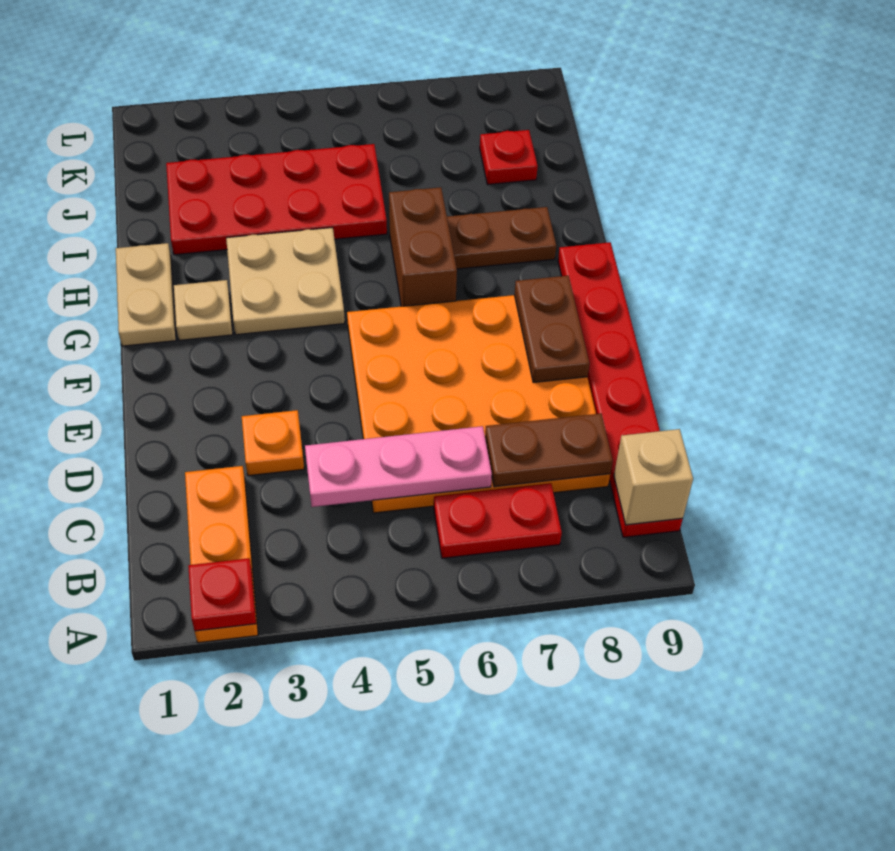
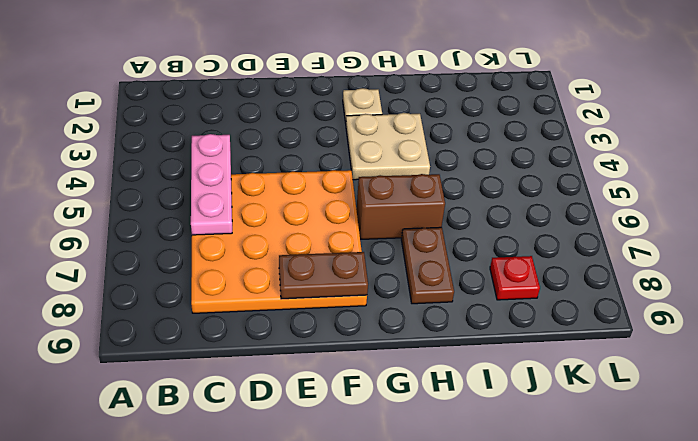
none -> orange plate A2:C2 level 1
none -> red plate B6:B7 level 1
none -> red plate B9:G9 level 1

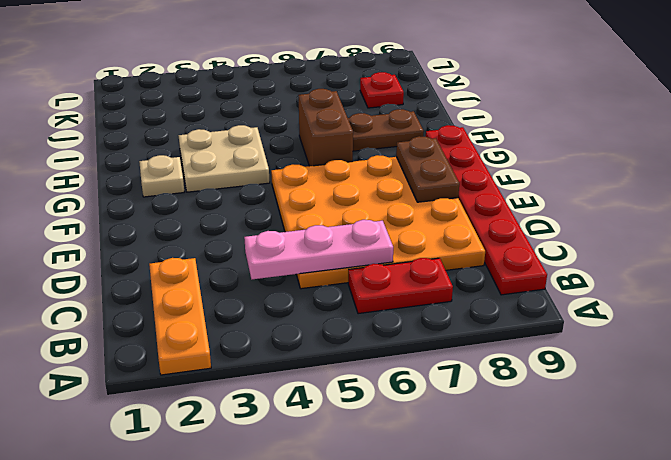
none -> orange plate D3 level 1
none -> tan plate G1:H1 level 1
none -> red plate I2:J5 level 1

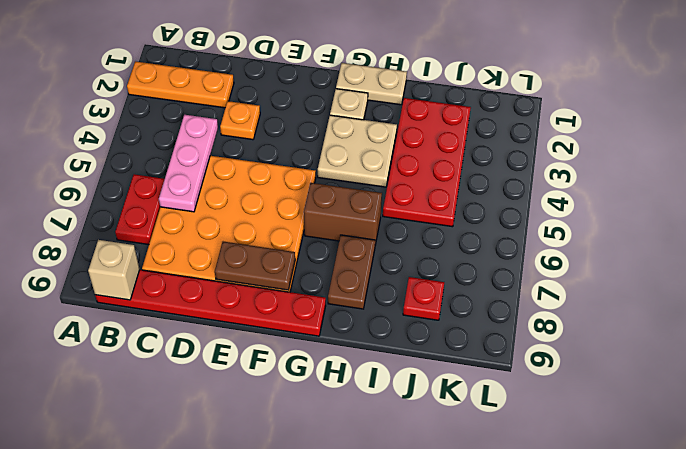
none -> red plate A2 level 2
none -> brown plate C7:C8 level 2

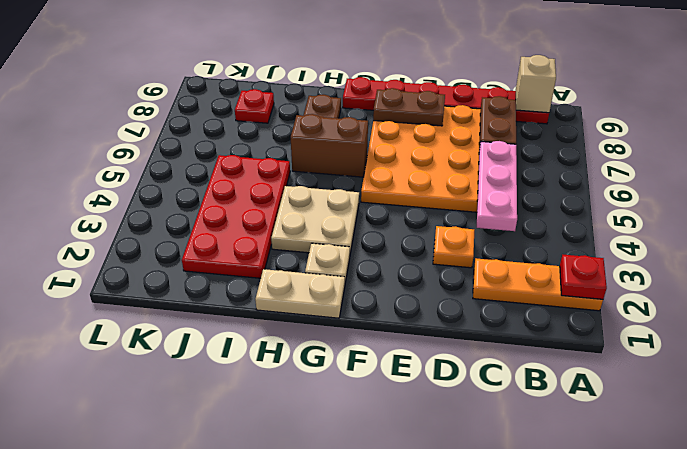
none -> red plate B6:B7 level 1

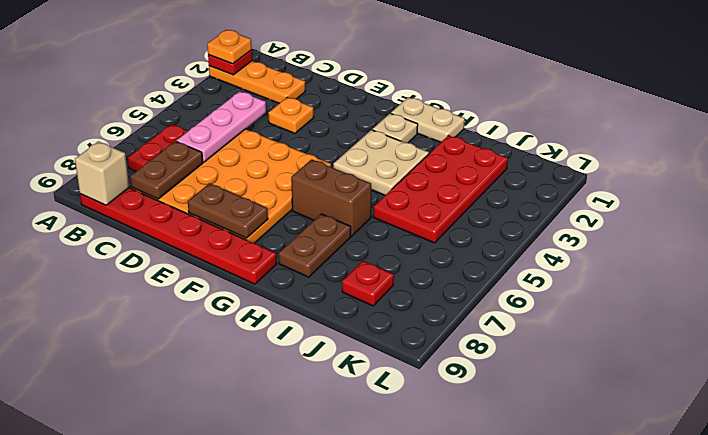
orange plate A2 level 3 -> none

